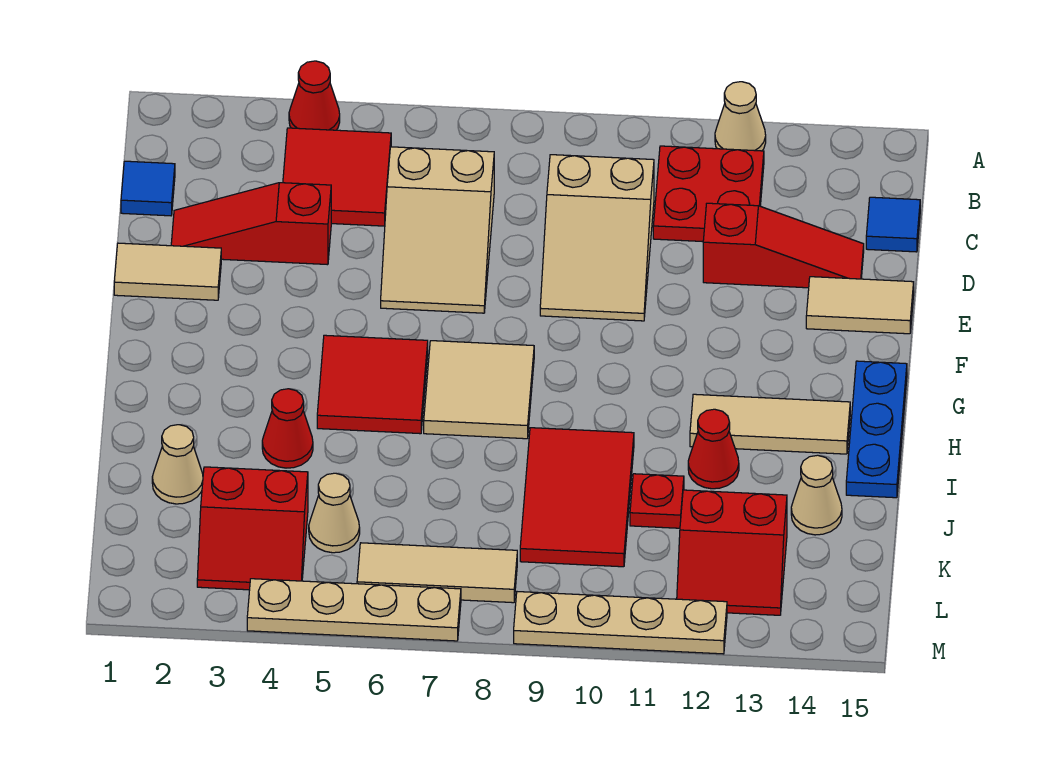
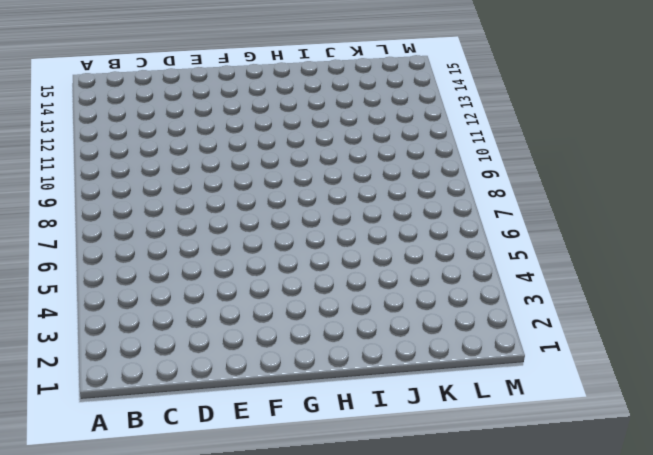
none -> red cone A4 level 1
none -> tan cone A12 level 1
none -> red tile B4:C5 level 1

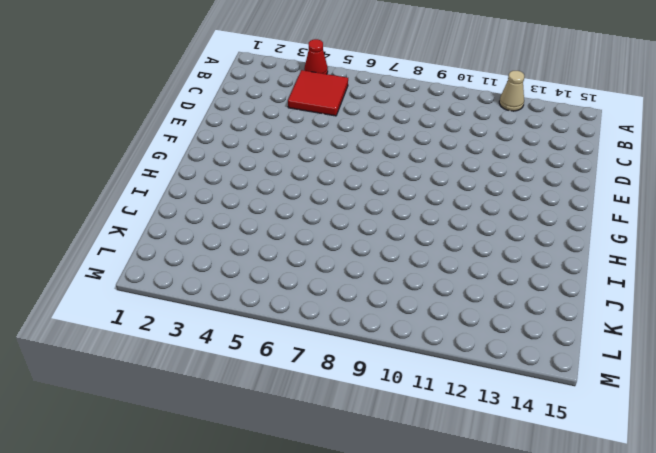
none -> red plate B11:C12 level 1
none -> blue tile C1 level 1
none -> tan slope C6:E7 level 1 top C

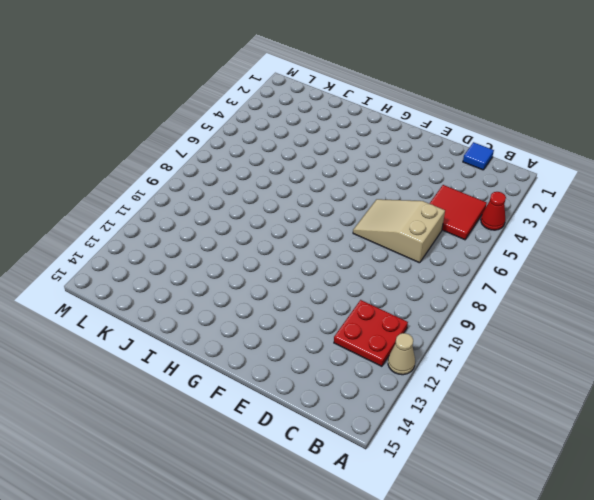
none -> tan slope C9:E10 level 1 top C
none -> blue tile C15 level 1
none -> red slope D2:D4 level 1 top 4

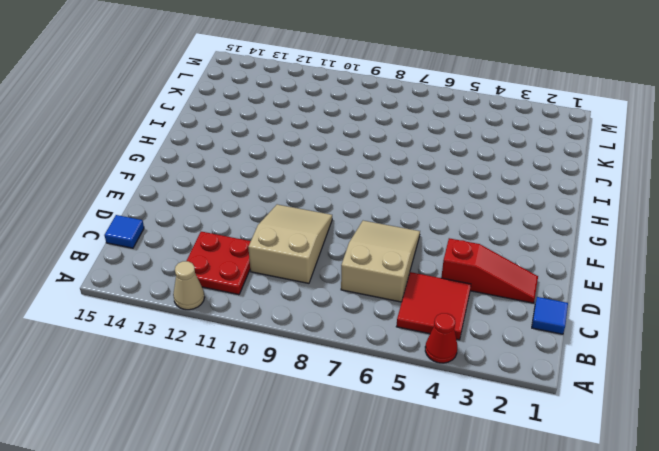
none -> red slope D12:D14 level 1 top 12
none -> tan tile E1:E2 level 1
none -> tan tile E14:E15 level 1

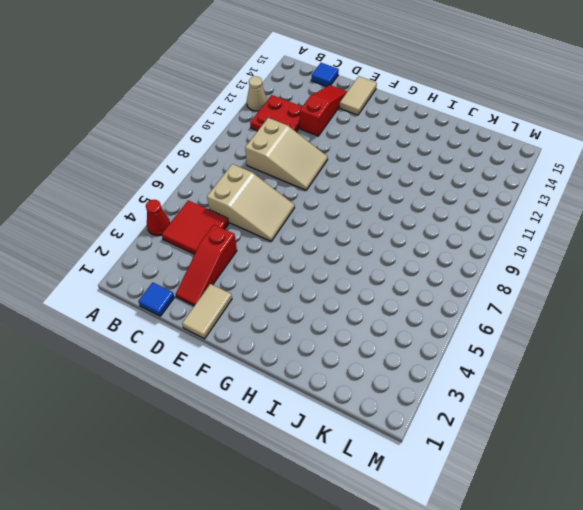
none -> red tile G5:H6 level 1
none -> tan tile G7:H8 level 1
none -> blue plate G15:I15 level 1

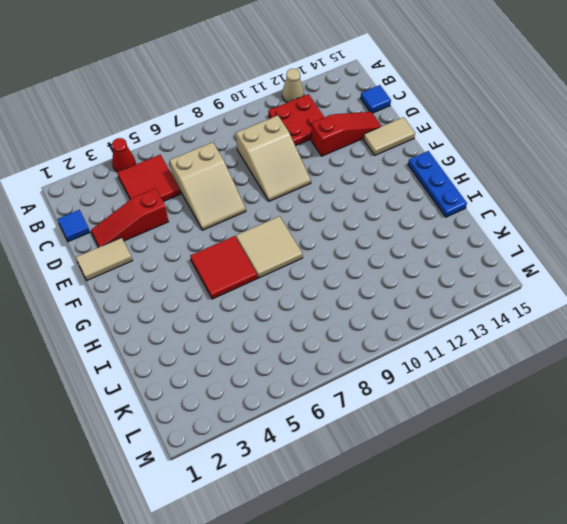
none -> tan tile H12:H14 level 1
none -> red cone I4 level 1
none -> red tile I9:K10 level 1

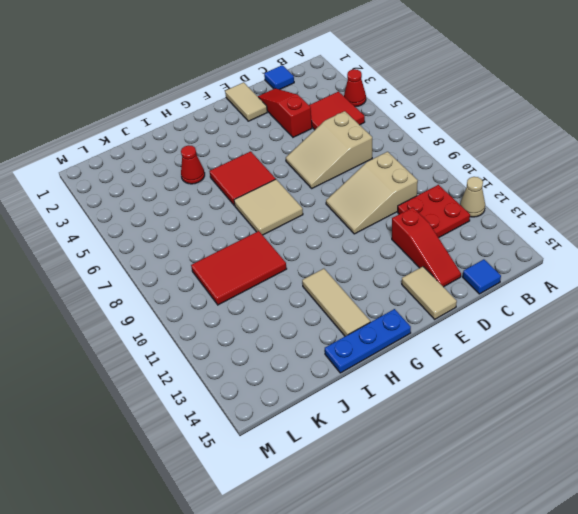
none -> red cone I12 level 1
none -> tan cone J2 level 1
none -> red plate J11 level 1

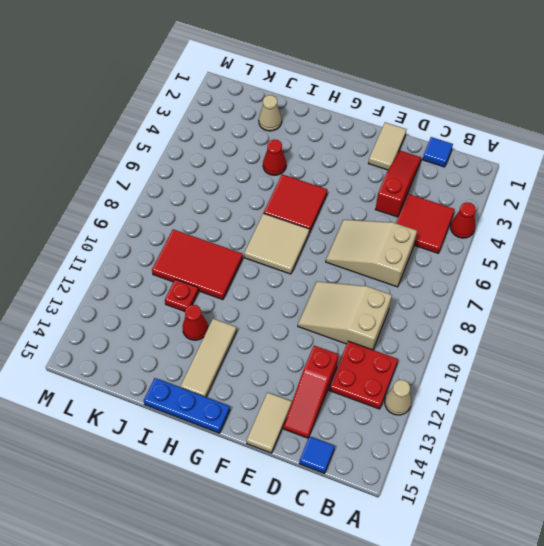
none -> tan cone J14 level 1
none -> red slope K3:L4 level 1 top K
none -> tan cone K5 level 1

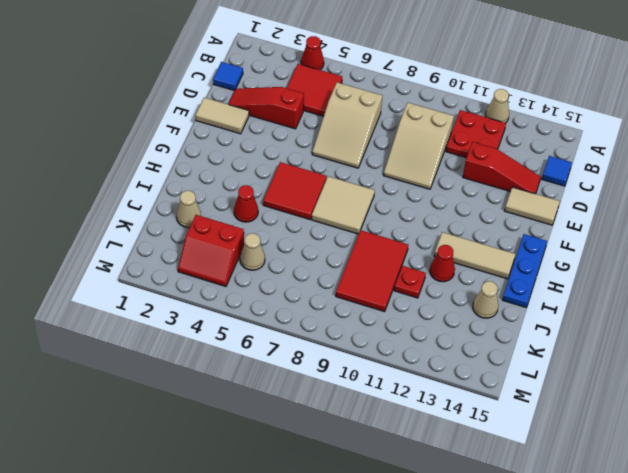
none -> red slope K12:L13 level 1 top K
none -> tan tile L6:L8 level 1
none -> tan plate M4:M7 level 1

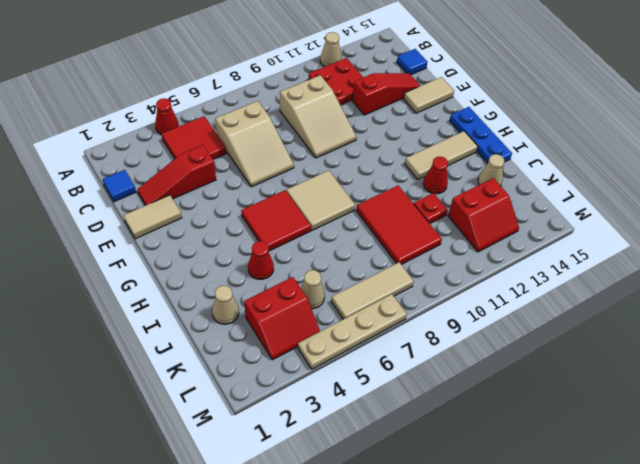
none -> tan plate M9:M12 level 1

